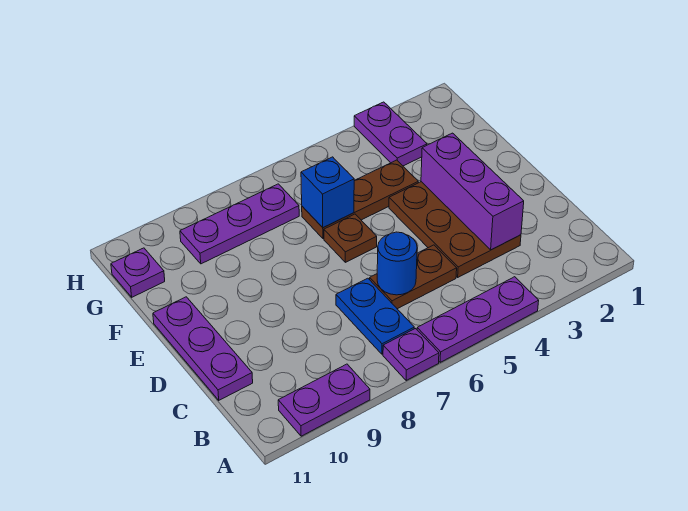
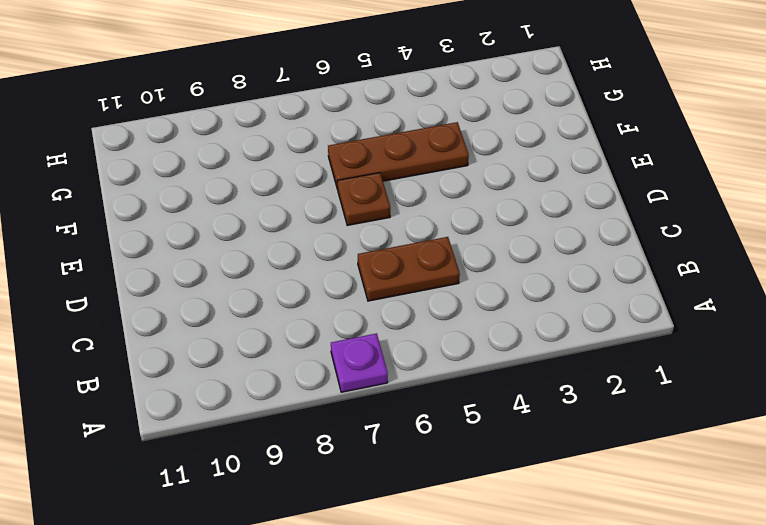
none -> purple plate A4:A6 level 1
none -> purple plate A9:A10 level 1
none -> blue plate B7:C7 level 1

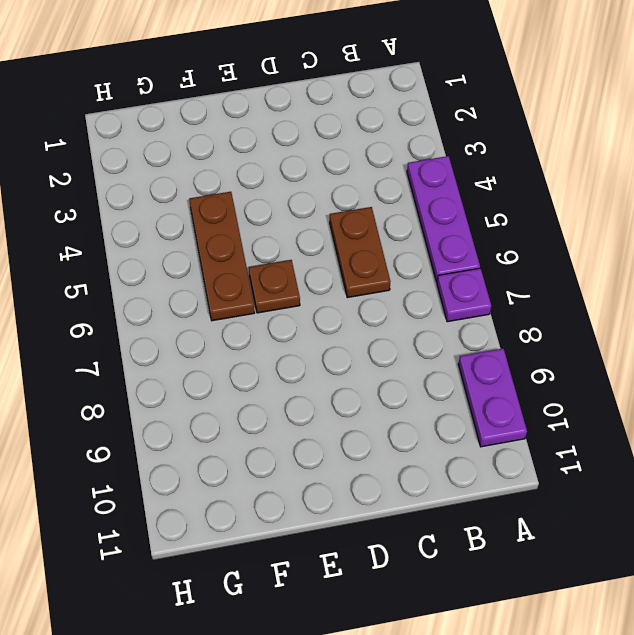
none -> blue plate B7:C7 level 1
none -> brown plate C3:E4 level 1
none -> purple plate C11:E11 level 1

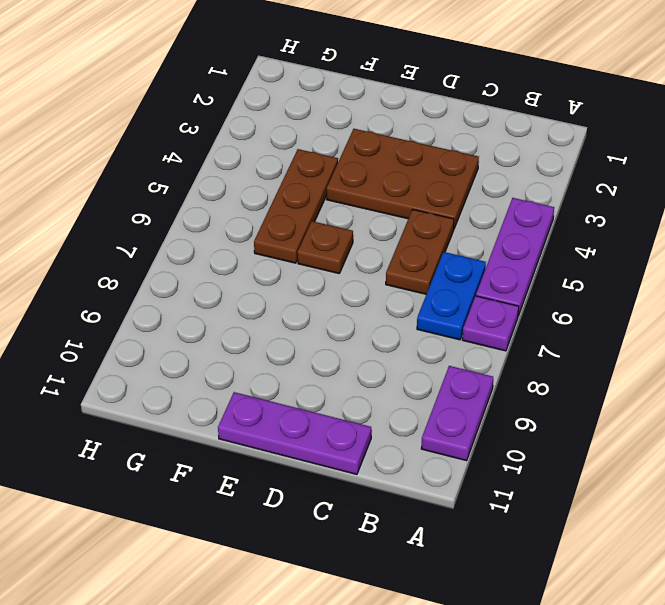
blue plate B6:B7 level 1 -> blue plate B7:C7 level 1
none -> purple plate G3:H3 level 1
none -> purple plate G7:G9 level 1
none -> purple plate G11 level 1

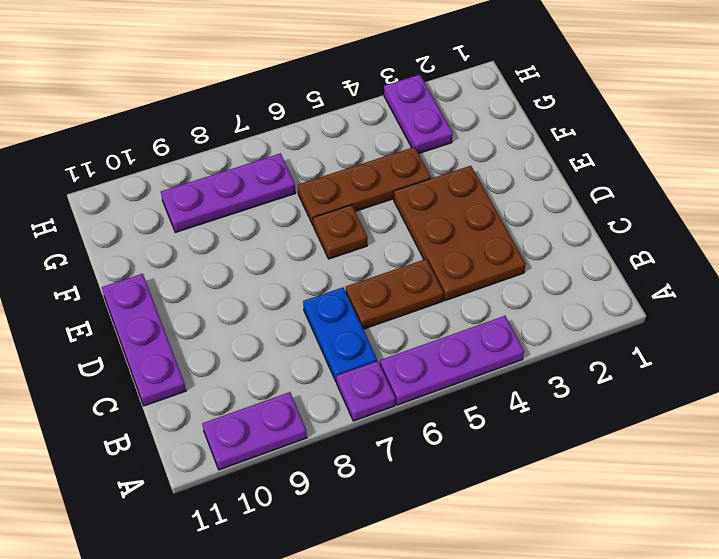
none -> purple plate G11 level 1
none -> purple brick C3:E3 level 2
none -> blue round brick C6 level 2

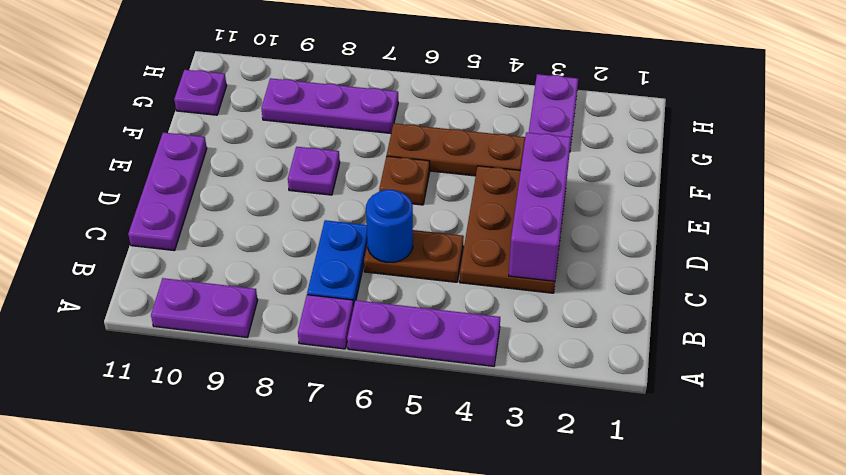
purple plate E8 level 1 -> none
none -> blue brick F6 level 2

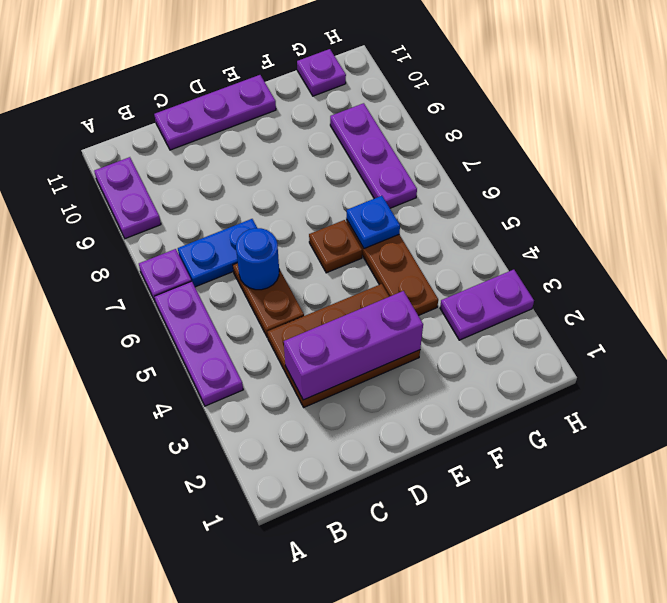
blue plate F6 level 2 -> blue brick F6 level 2

